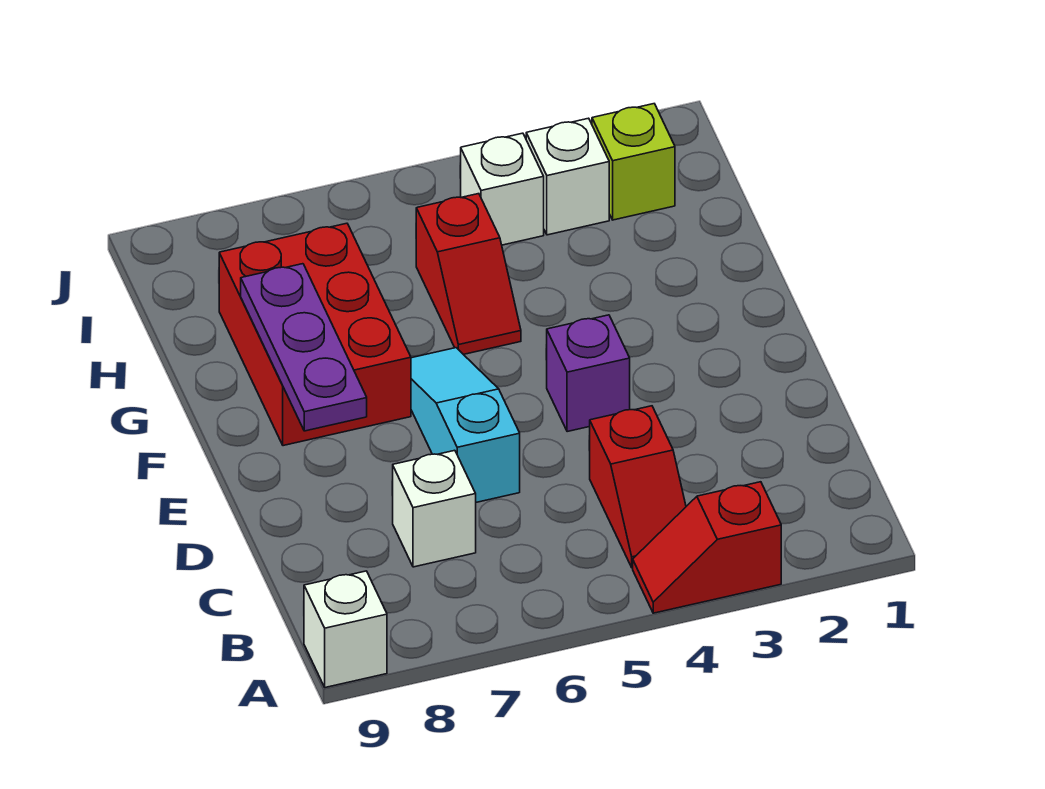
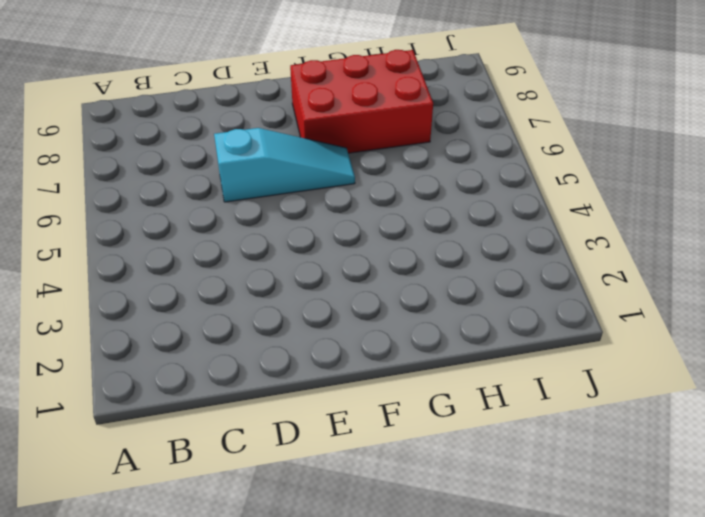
none -> red slope A3:A4 level 1 top 3
none -> white brick A9 level 1
none -> red slope B4:C4 level 1 top C

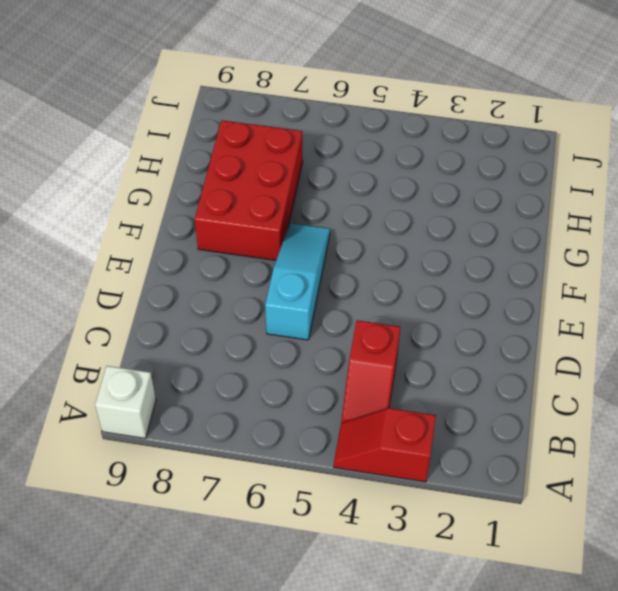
none -> white brick C7 level 1
none -> purple brick E4 level 1
none -> red slope G5:H5 level 1 top H

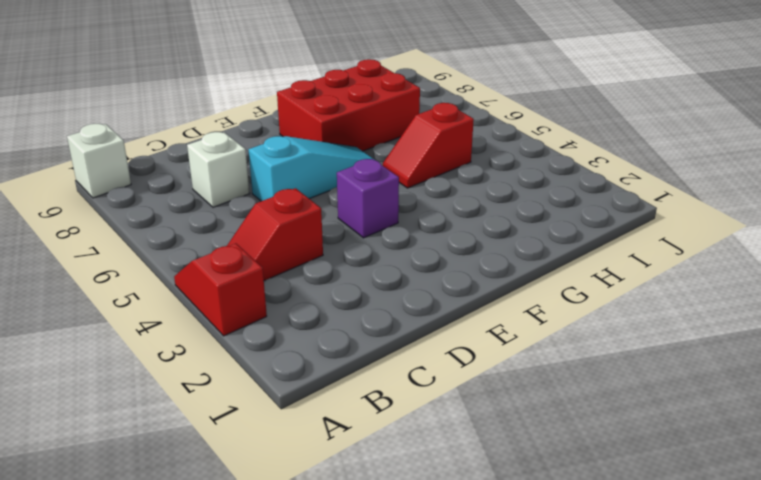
none -> lime brick I2 level 1
none -> white brick I3 level 1
none -> white brick I4 level 1

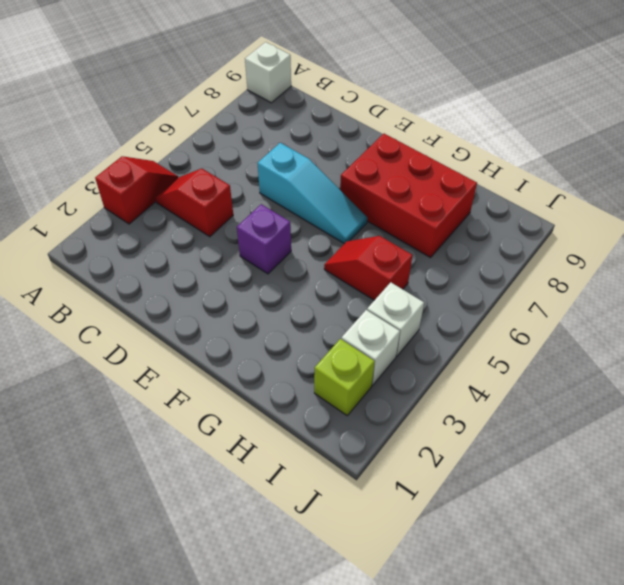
none -> white brick C7 level 1
none -> purple plate E8:G8 level 2

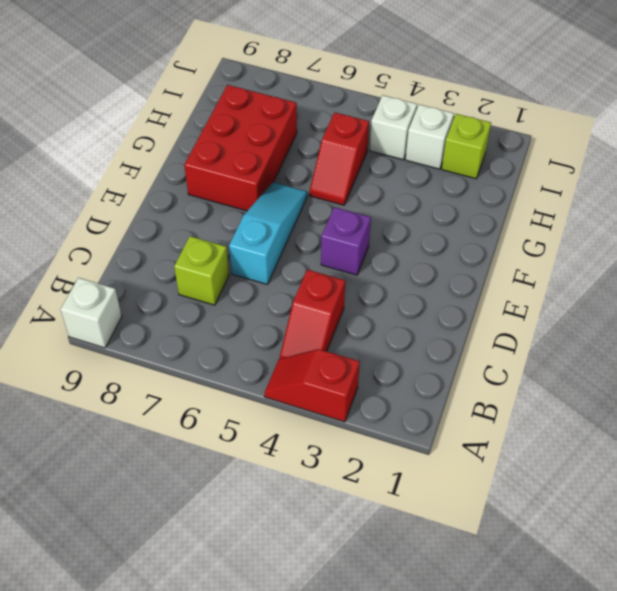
lime brick C7 level 1 -> white brick C7 level 1
none -> purple plate E8:G8 level 2

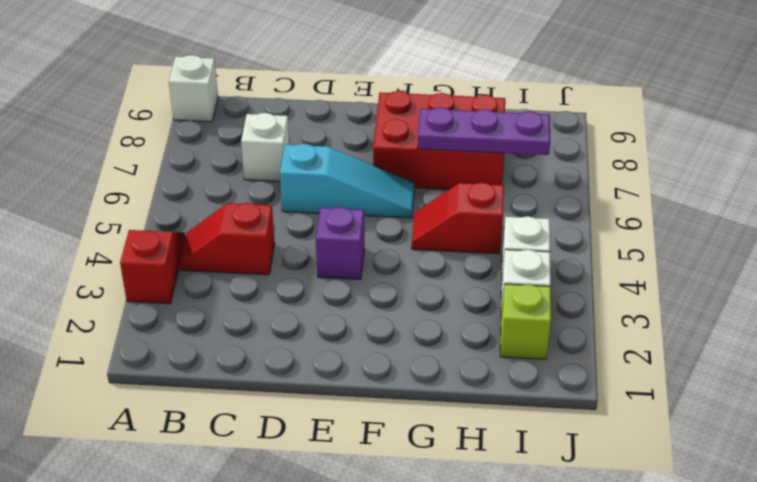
purple plate G7:I7 level 2 -> purple plate E8:G8 level 2

